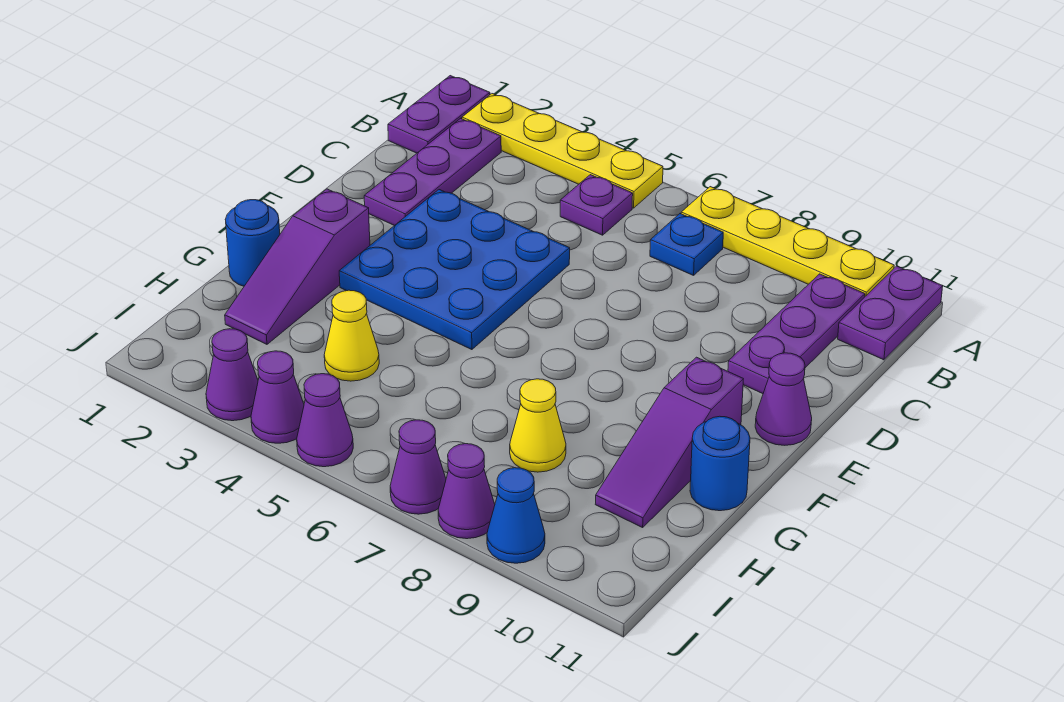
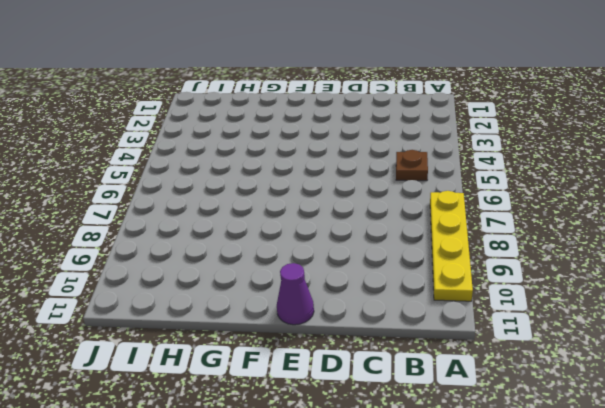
brown plate B5 level 1 -> purple plate B5 level 1
none -> purple plate A1:B1 level 1
none -> yellow plate A2:A5 level 1
none -> purple plate A11:B11 level 1

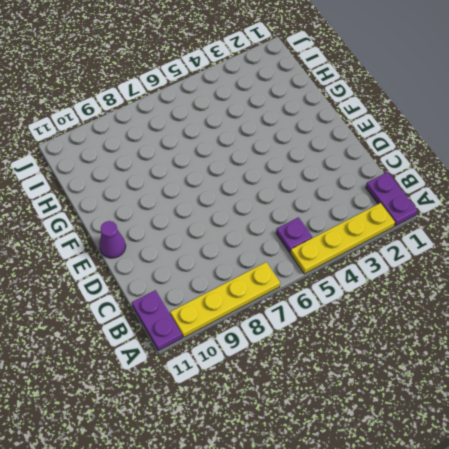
none -> purple plate B2:D2 level 1
none -> blue plate B7 level 1
none -> purple plate B10:D10 level 1

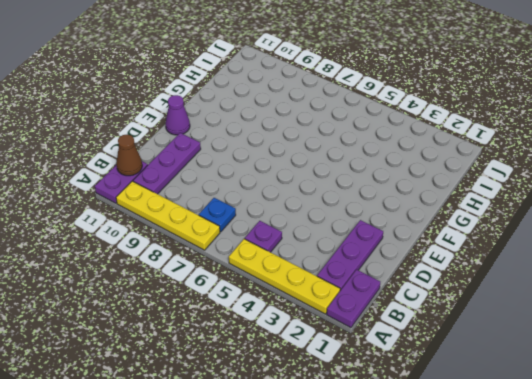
brown cone B11 level 2 -> none
none -> blue plate D3:F5 level 1
none -> purple slope F2:H2 level 1 top F
none -> purple slope F10:H10 level 1 top F

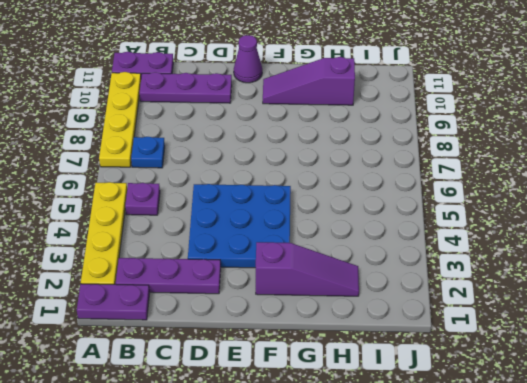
purple slope F10:H10 level 1 top H -> purple slope F10:H10 level 1 top F
none -> blue round brick G1 level 1
none -> blue round brick G11 level 1
none -> yellow cone H4 level 1

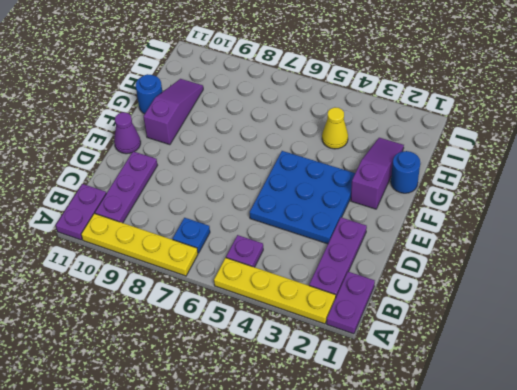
none -> yellow cone H8 level 1
none -> purple cone J3 level 1
none -> purple cone J4 level 1

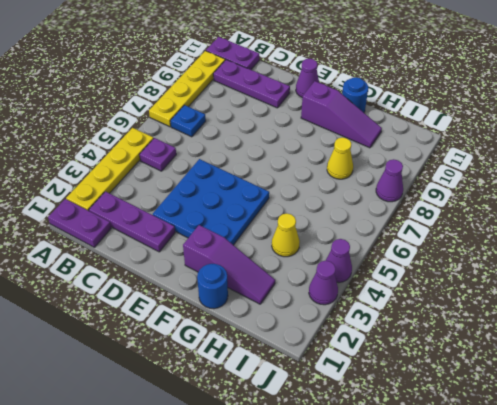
none -> purple cone J5 level 1
none -> purple cone J7 level 1
none -> blue cone J9 level 1

